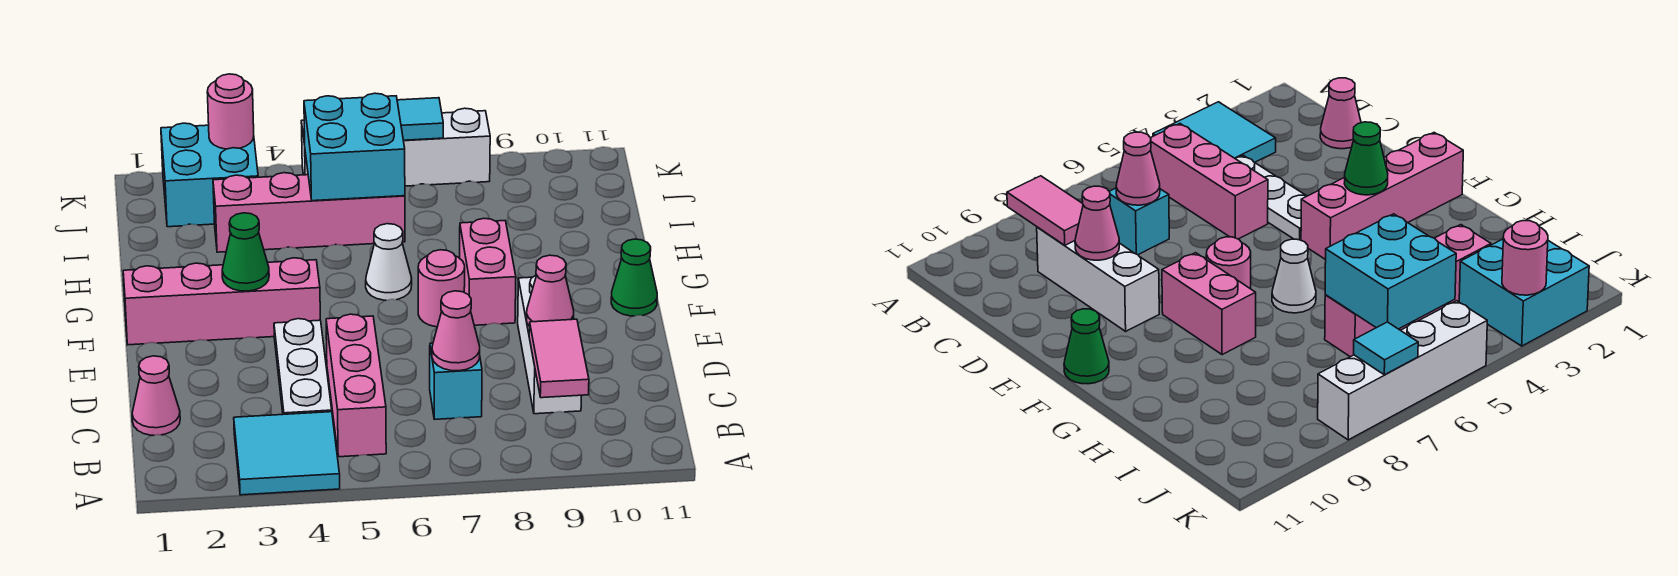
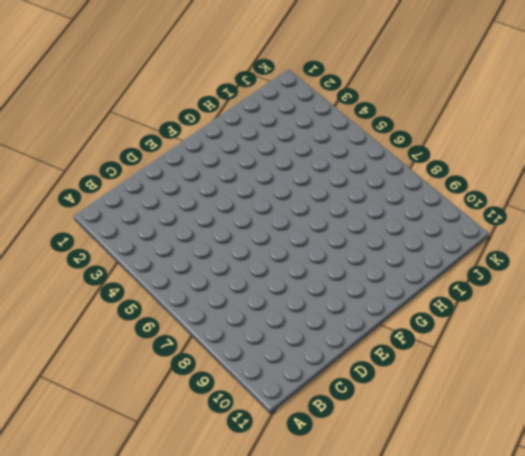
none -> cyan tile A3:B4 level 1
none -> pink brick B5:D5 level 1
none -> pink cone C1 level 1

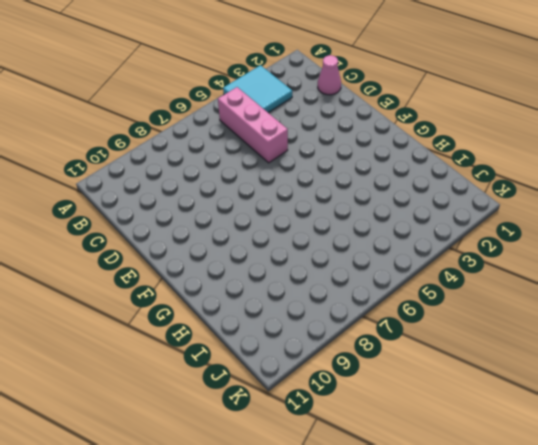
none -> white plate C4:E4 level 1
none -> cyan brick C7 level 1
none -> white brick C9:E9 level 1

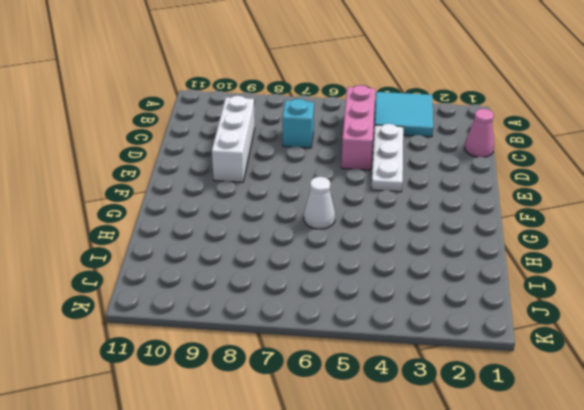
none -> pink brick F1:F4 level 1
none -> pink round brick F7 level 1
none -> pink brick F8:G8 level 1

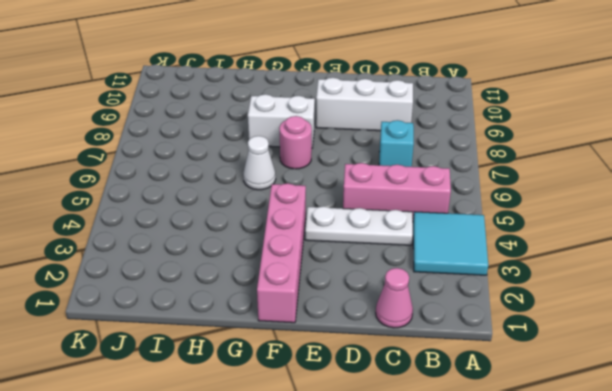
white brick F8:G8 level 1 -> pink brick F8:G8 level 1
none -> green cone F11 level 1
none -> pink brick I3:I6 level 1
none -> cyan brick J2:K3 level 1

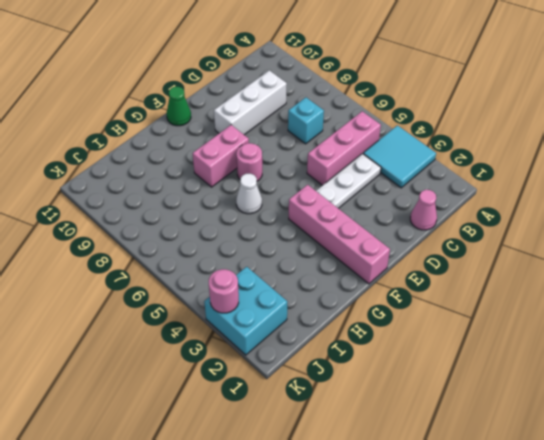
none -> pink brick I3:I6 level 1
none -> white brick K5:K8 level 1
none -> pink tile B9:C9 level 2

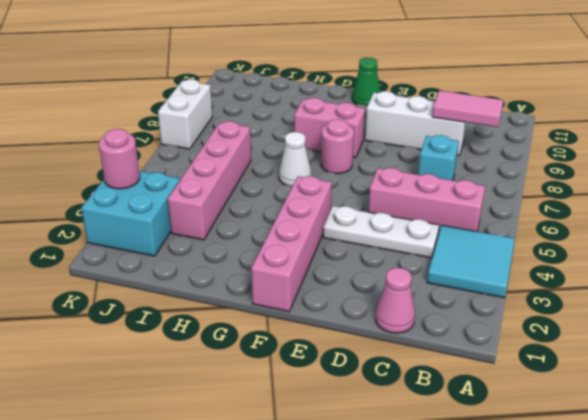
white brick K7:K8 level 1 -> white brick K5:K8 level 1
none -> pink cone C7 level 2
none -> pink cone D9 level 2
none -> green cone F3 level 2

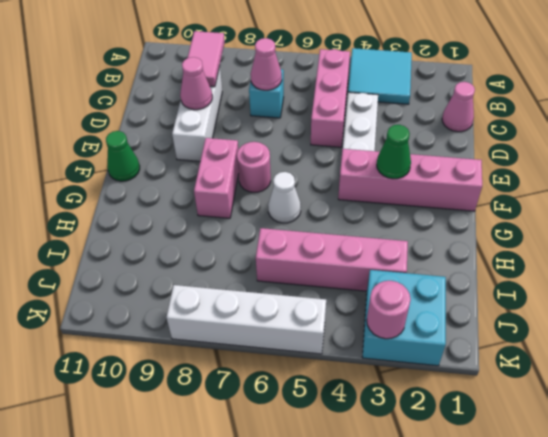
none -> cyan brick I5:J6 level 2
none -> cyan tile K7 level 2

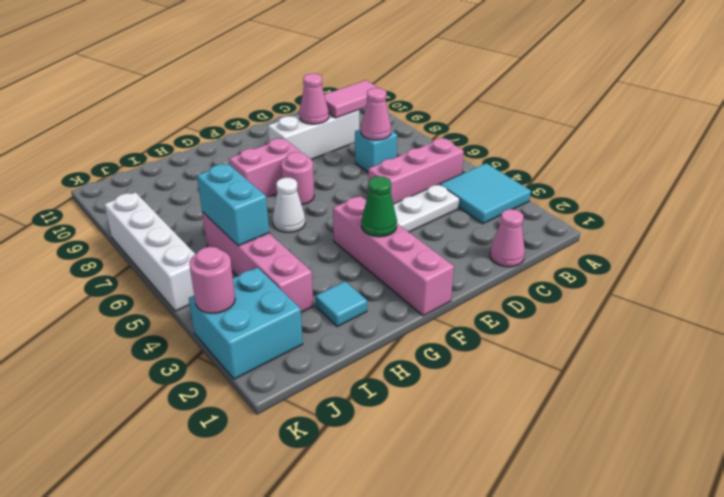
cyan tile H2 level 1 -> cyan tile K7 level 2
cyan brick I5:I6 level 2 -> cyan brick I5:J6 level 2
none -> green cone F11 level 1

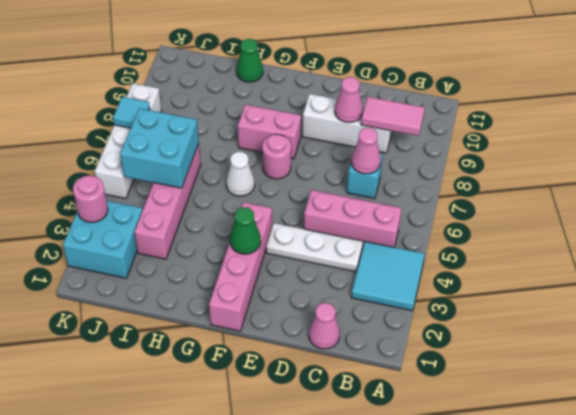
green cone H11 level 1 -> green cone F11 level 1

